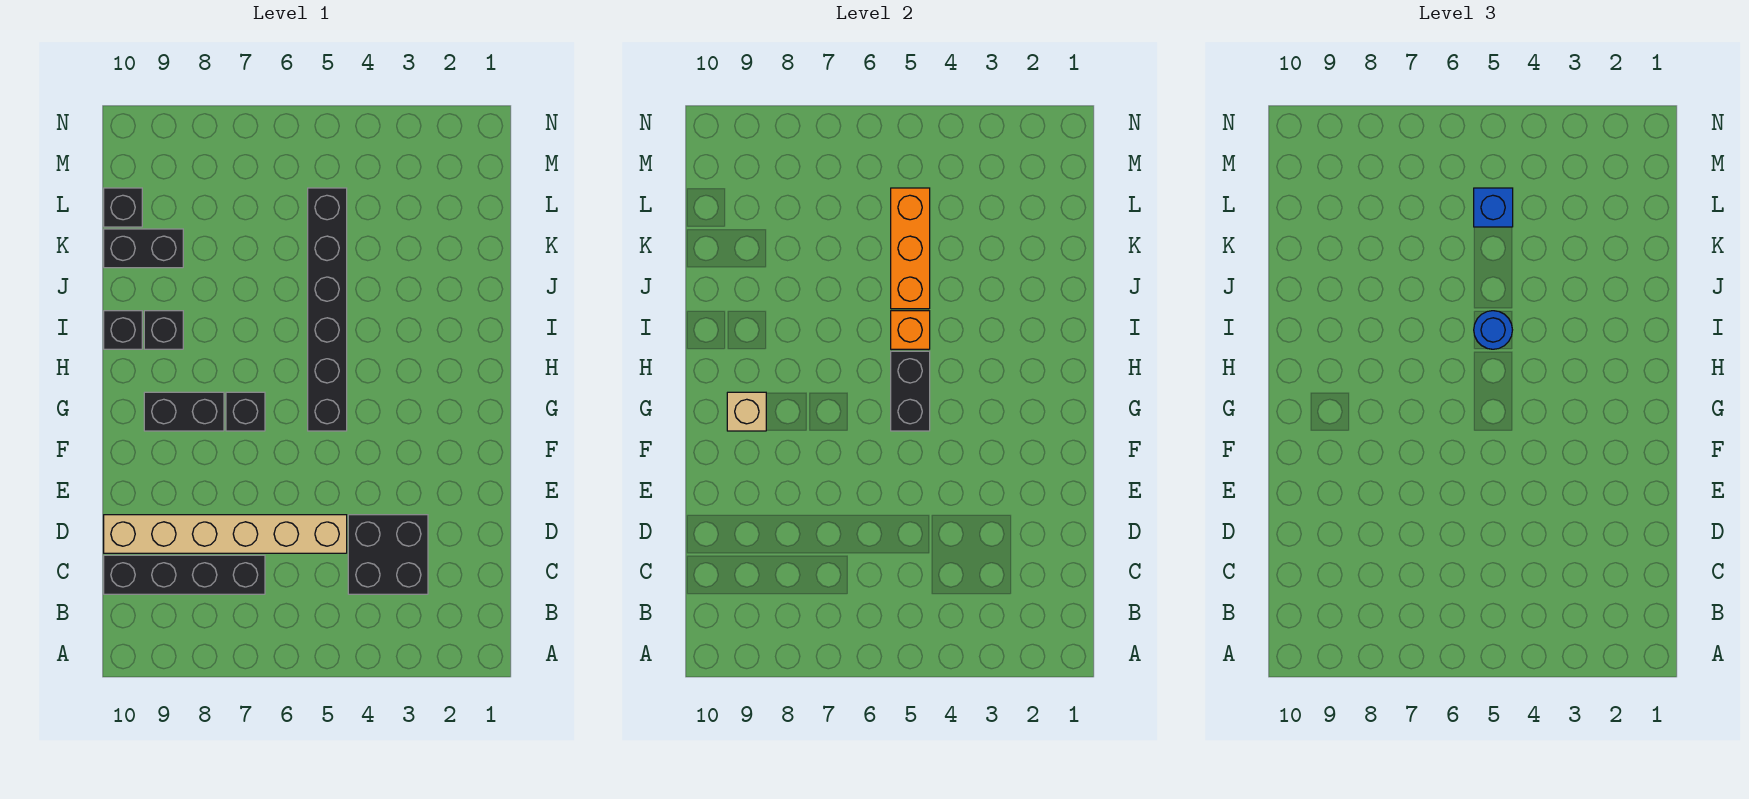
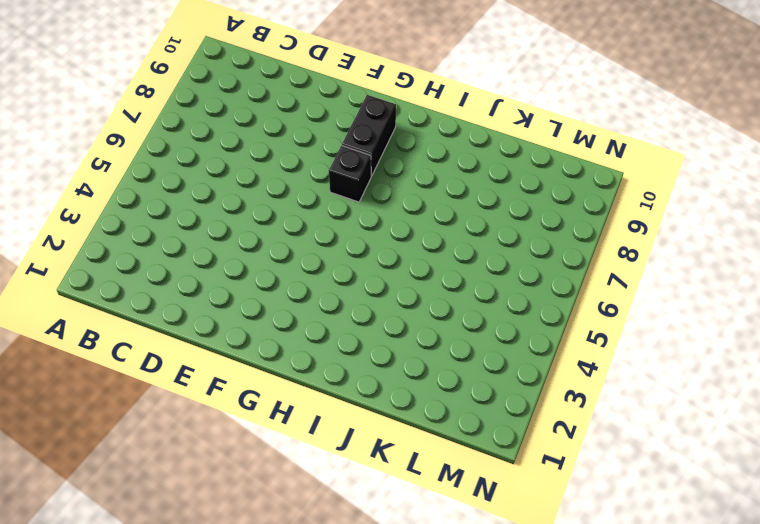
none -> black brick C3:D4 level 1
none -> black brick C7:C10 level 1
none -> tan brick D5:D10 level 1

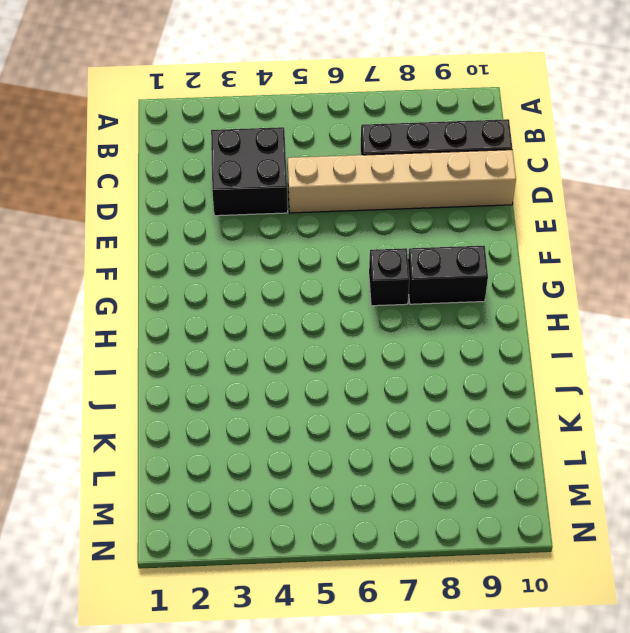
none -> black brick G5:L5 level 1
none -> black brick I9 level 1
none -> black brick I10 level 1

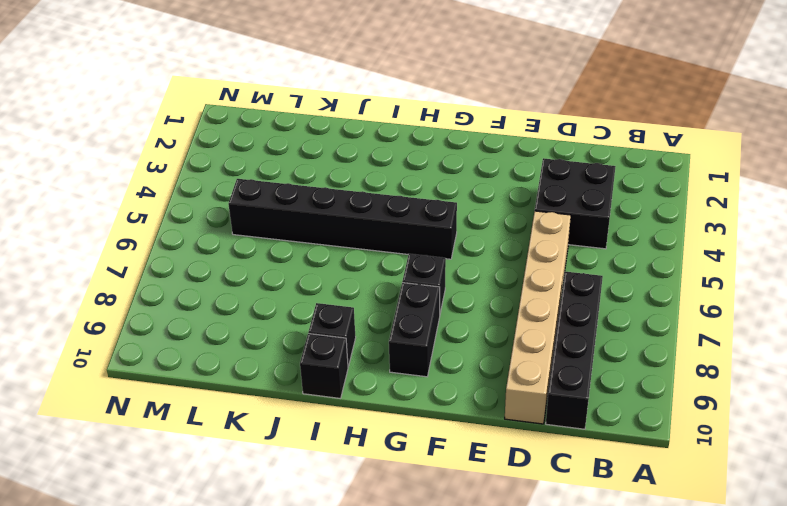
none -> black brick K9:K10 level 1
none -> black brick L10 level 1
none -> black brick G5:H5 level 2

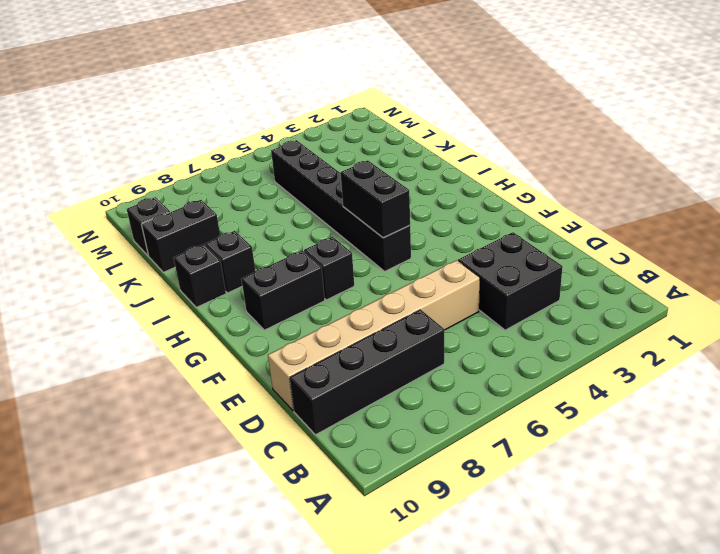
none -> tan brick G9 level 2
none -> orange brick I5 level 2
none -> orange brick J5:L5 level 2

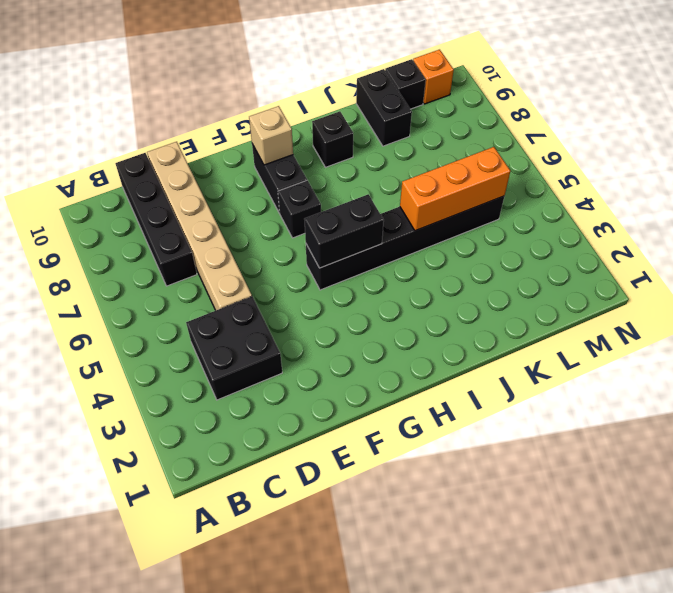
orange brick M10 level 1 -> orange brick I5 level 2
none -> black brick I10 level 1
none -> blue round brick I5 level 3
none -> blue brick L5 level 3

